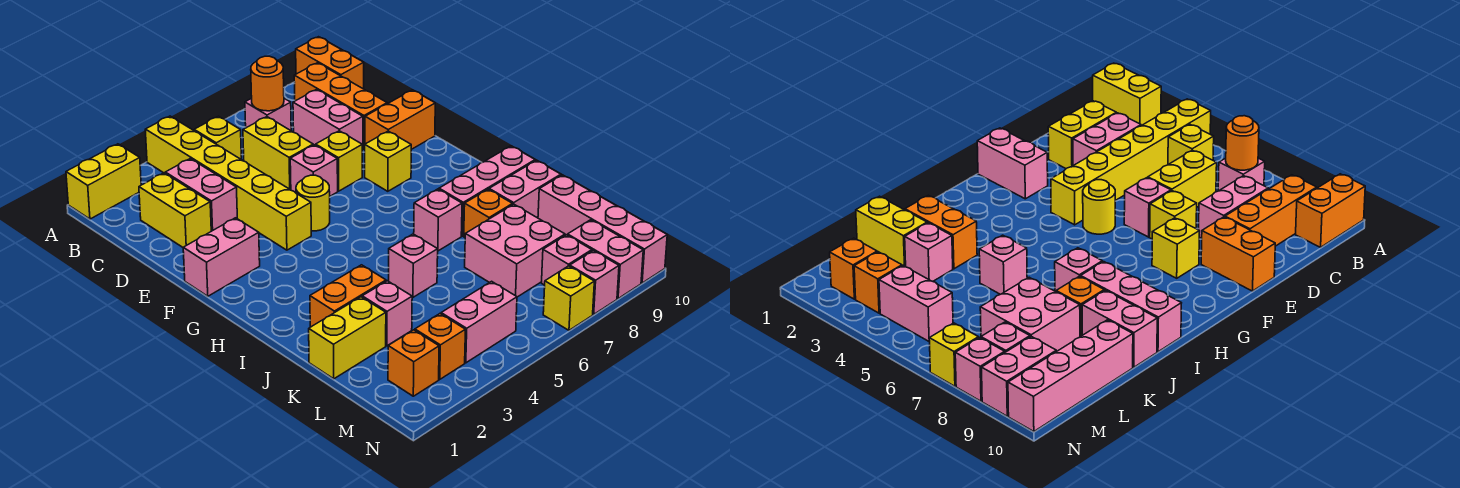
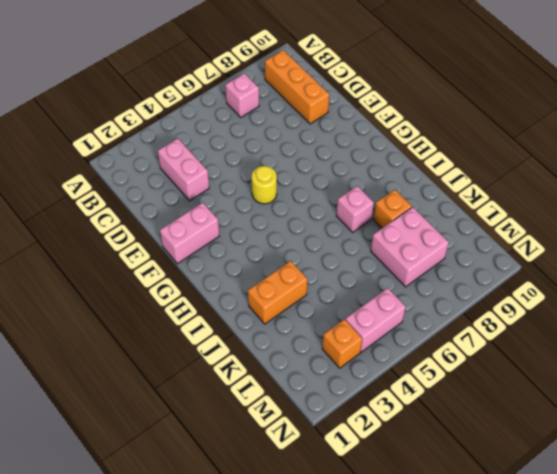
none -> yellow brick A1:A2 level 1
none -> yellow brick A4:F4 level 1
none -> orange brick A10:B10 level 1
none -> yellow brick B5 level 1

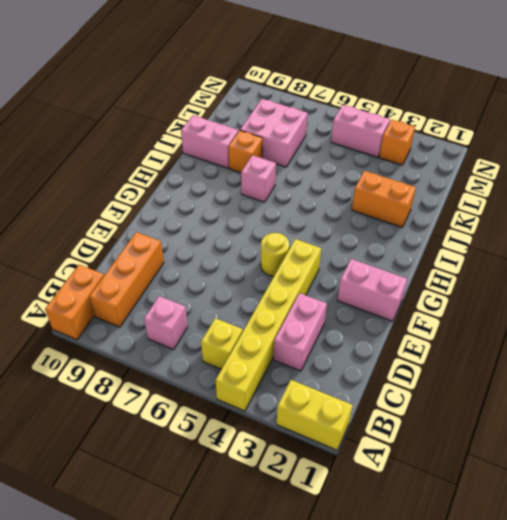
none -> yellow brick C2:D2 level 1
none -> yellow brick C6:D6 level 1
none -> pink brick C8:D8 level 1
none -> pink brick E6 level 1

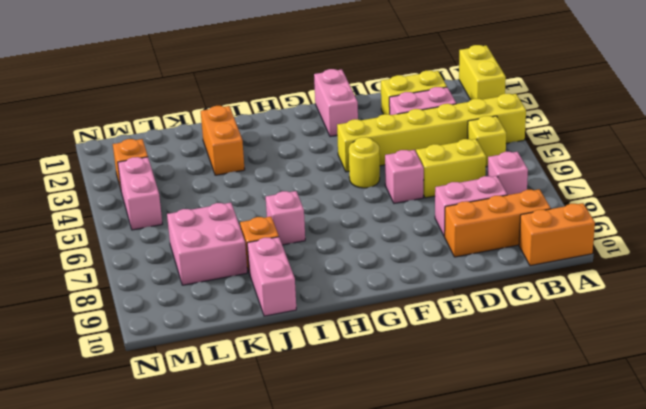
none -> yellow brick E7 level 1
none -> orange brick E9:E10 level 1
none -> yellow brick F8 level 1
none -> pink brick I8:I10 level 1

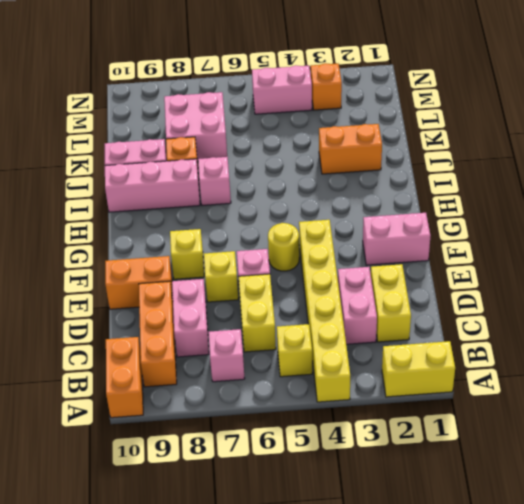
none -> pink brick J5 level 1
none -> yellow brick K1:K2 level 1
none -> pink brick K3 level 1
none -> pink brick K10:N10 level 1

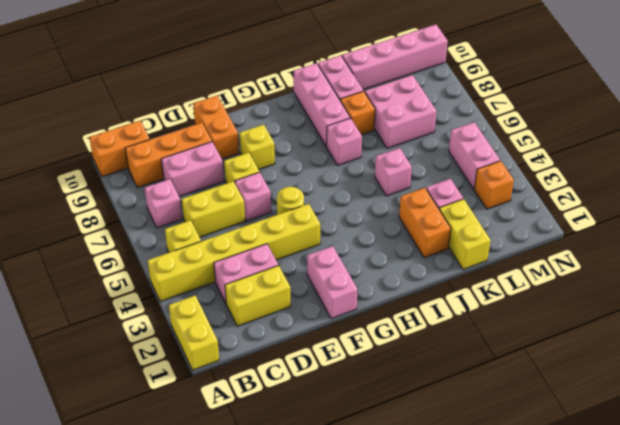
none -> orange brick M2 level 1
none -> pink brick M8 level 1
none -> pink brick M9:N9 level 1
none -> yellow brick N7 level 1

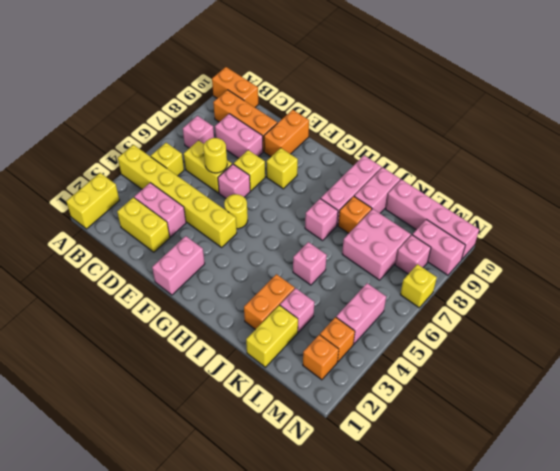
yellow round brick D6 level 2 -> none
none -> pink brick N8 level 1
none -> orange round brick B7 level 2

